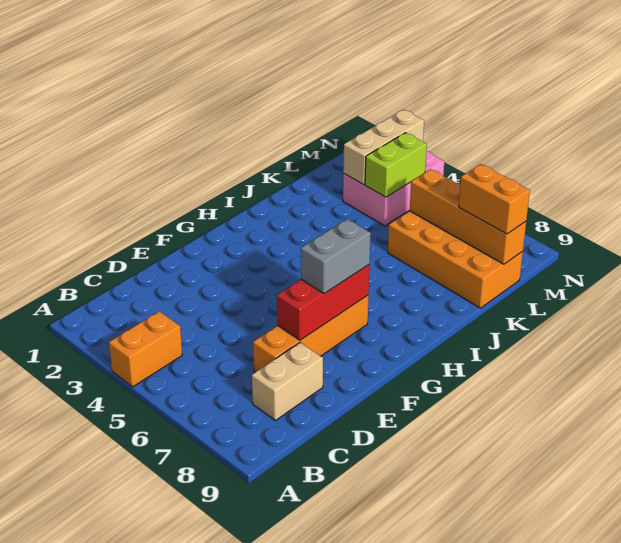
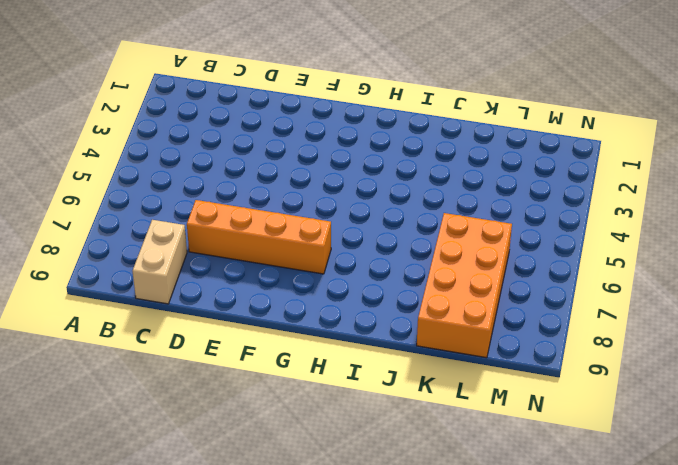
tan brick C8:C9 level 1 -> tan brick C8:D8 level 1
none -> orange brick A4:B4 level 1
none -> pink brick L3:N4 level 1

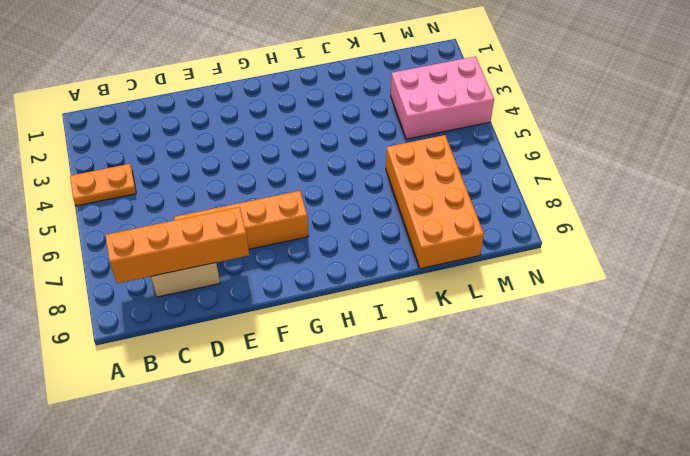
orange plate A4:B4 level 1 -> orange brick A4:B4 level 1
orange brick B8:E8 level 2 -> orange brick L6:L9 level 2
none -> red brick E7:G7 level 2
none -> tan brick L3:N3 level 2

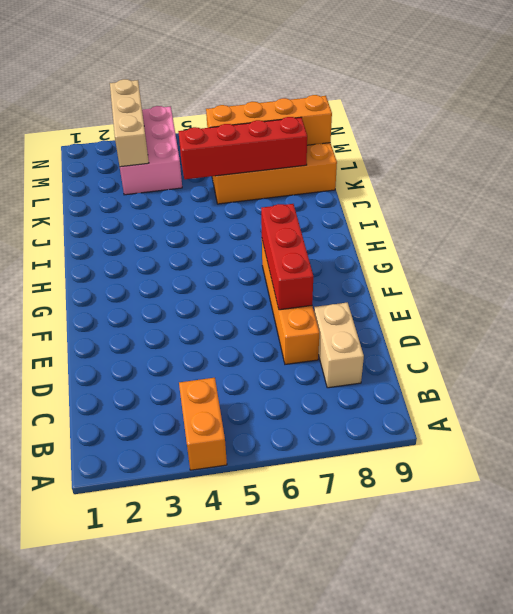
red brick K5:K8 level 2 -> none
none -> lime brick L4:M4 level 2
none -> grey brick F7:G7 level 3

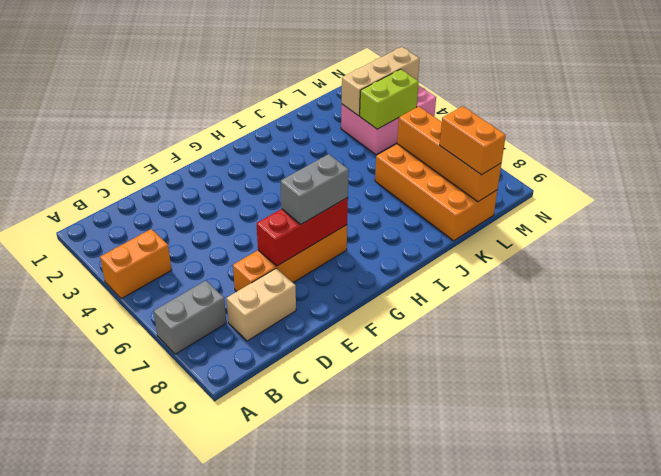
grey brick A7:B7 level 1 -> none

